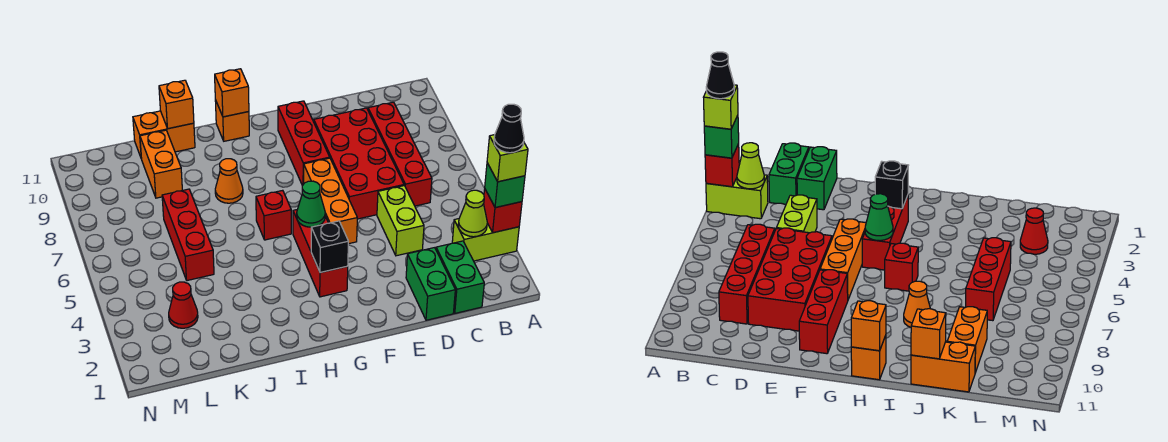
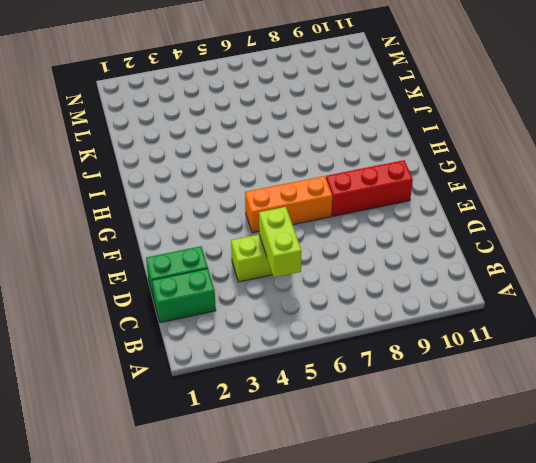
lime brick C5:D5 level 2 -> lime brick A3:B3 level 1
none -> red brick C6:C9 level 1
none -> red brick D6:E9 level 1
none -> red brick G3:G5 level 1

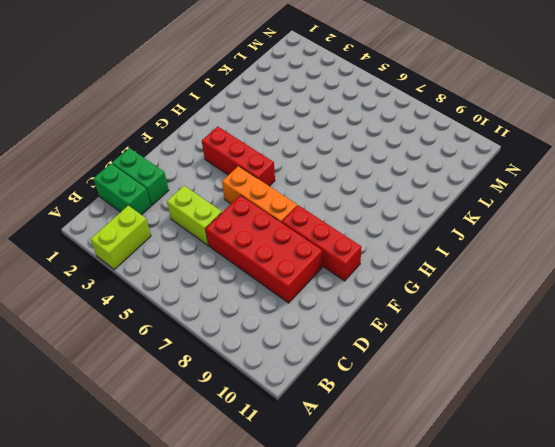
none -> red brick C6:C9 level 1
none -> red brick H6 level 1
none -> orange brick H11 level 1

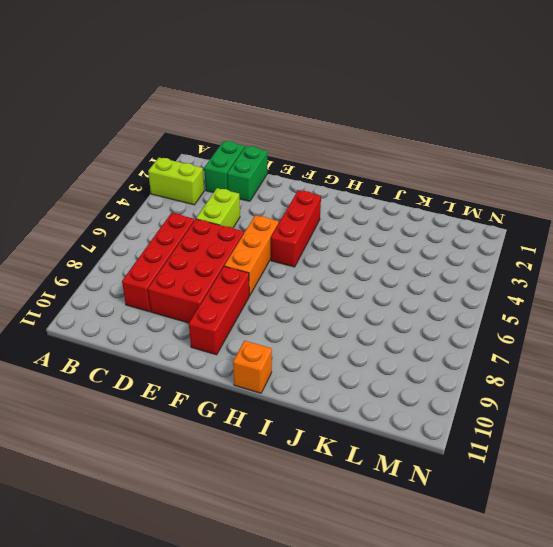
none -> red brick H6 level 1
none -> orange cone I8 level 1
none -> orange brick J11:K11 level 1

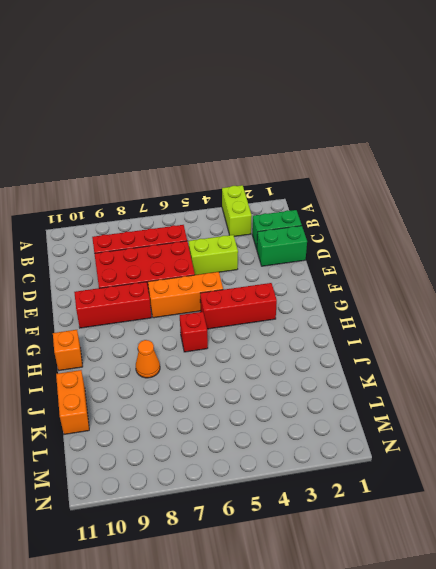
none -> red brick K5:K7 level 1
none -> orange brick K9:K10 level 1
none -> red cone L3 level 1

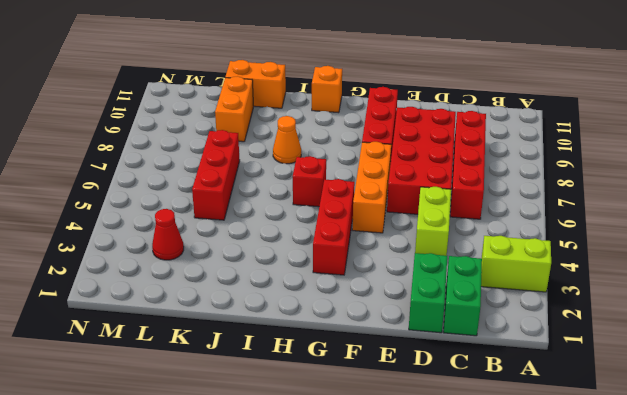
none -> red brick A3 level 2
none -> lime cone B3 level 2
none -> black brick G3 level 2

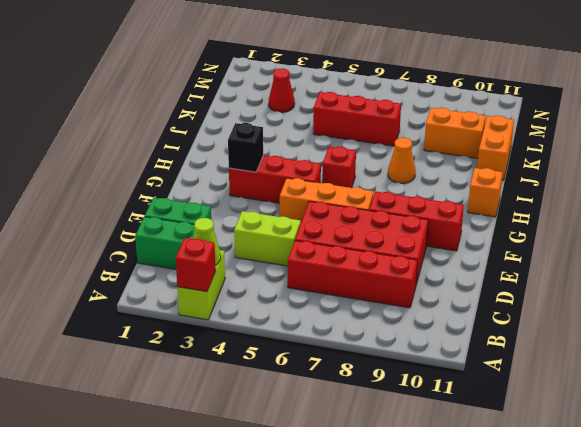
none -> green cone G5 level 2
none -> orange brick H11 level 2
none -> orange brick J11 level 2

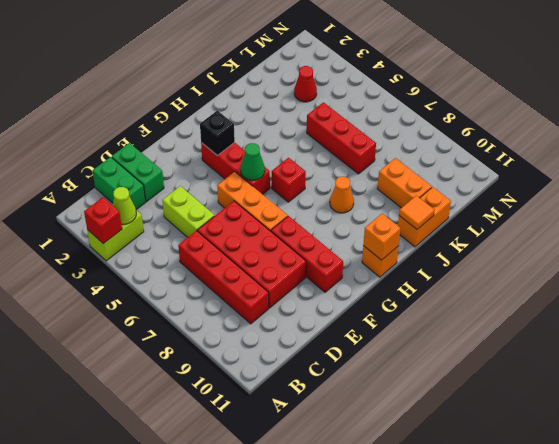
orange tile J11 level 2 -> orange brick J11 level 2
none -> green brick A3 level 3
none -> lime brick A3 level 4
none -> black cone A3 level 5

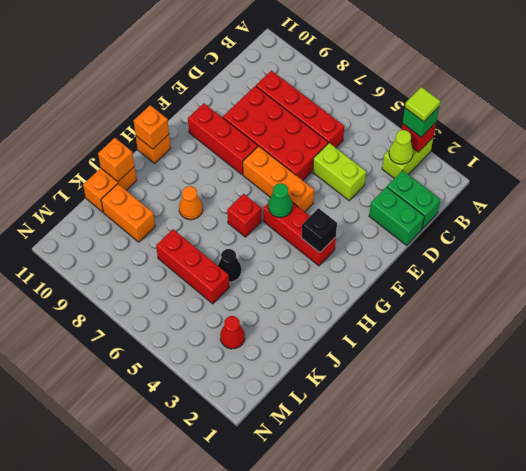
lime tile A3 level 4 -> lime brick A3 level 4
black cone J5 level 1 -> black cone A3 level 5

